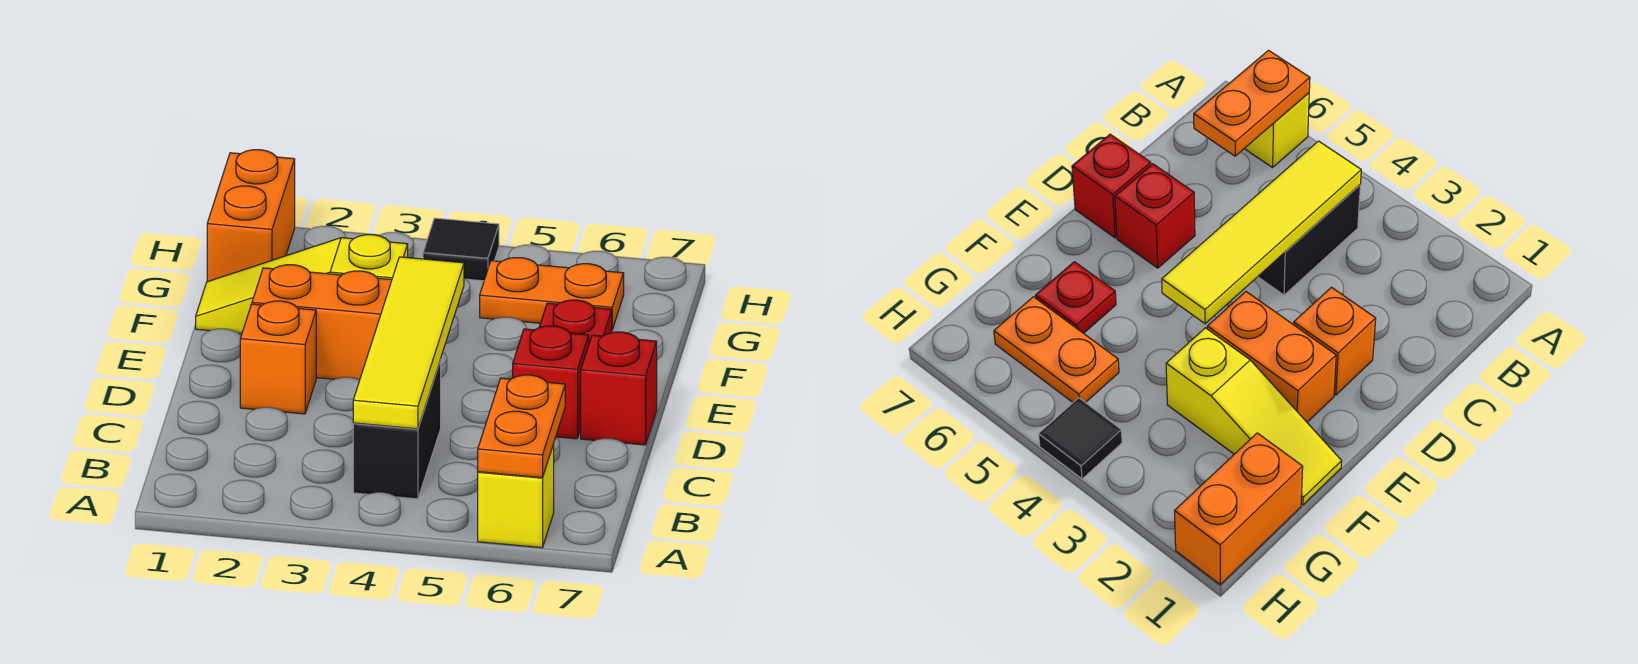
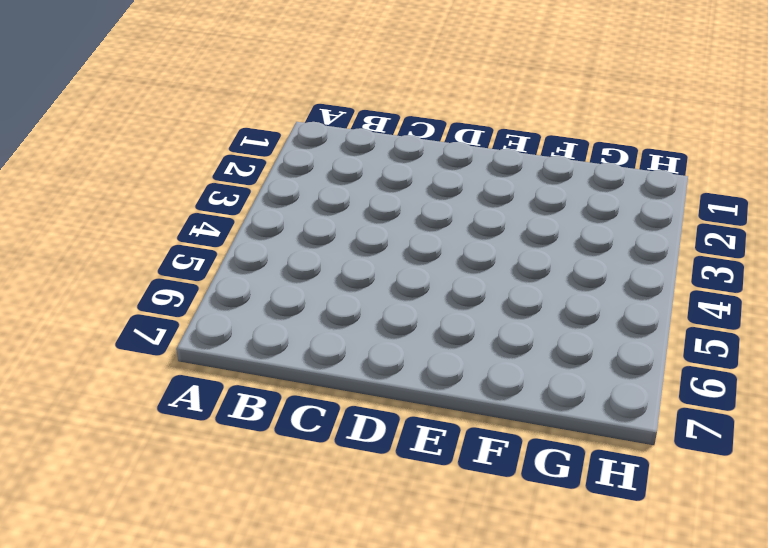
none -> yellow brick A6 level 1
none -> black brick B4:C4 level 1
none -> orange brick D2 level 1

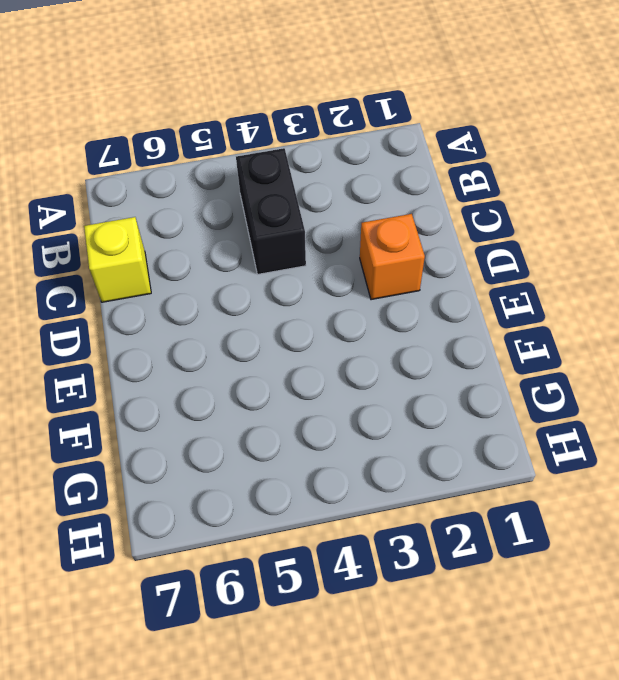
yellow brick C7 level 1 -> yellow brick A6 level 1
none -> red brick D6 level 1
none -> red brick D7 level 1
none -> orange brick E2:E3 level 1

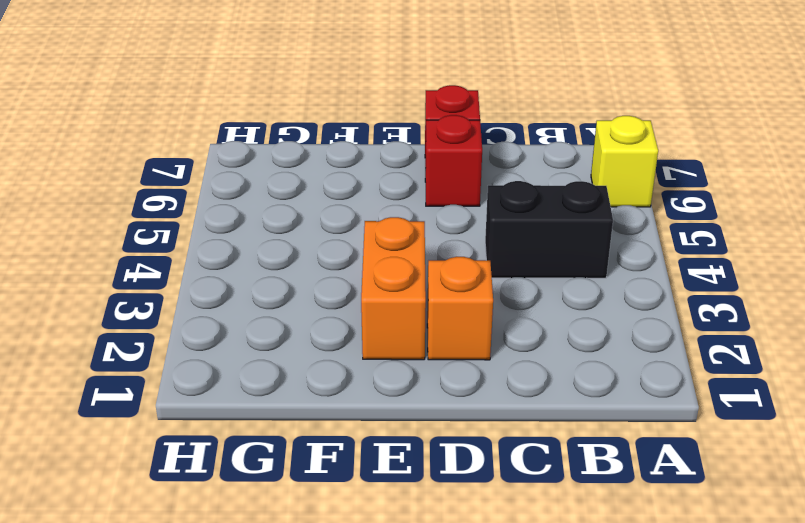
none -> yellow slope F1:F3 level 1 top 3
none -> red plate F6 level 1
none -> orange brick G1:H1 level 1

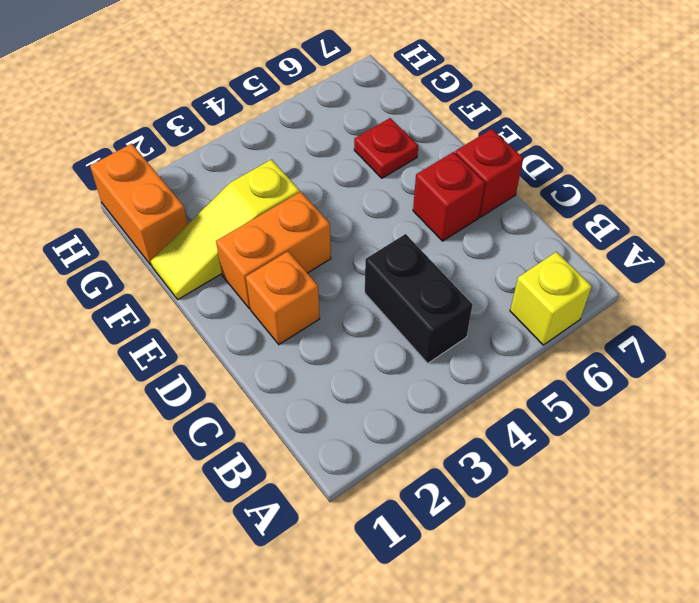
none -> orange plate G5:G6 level 1
none -> black tile H4 level 1
none -> orange plate A6:B6 level 2

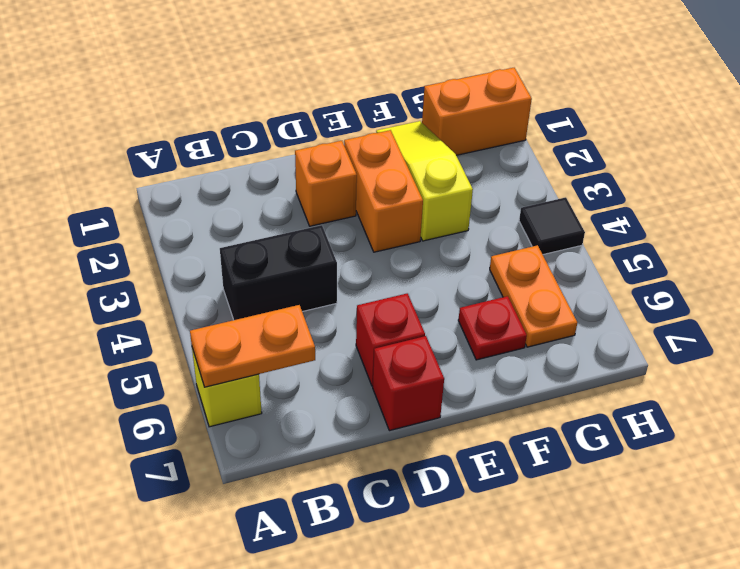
none -> yellow tile B4:E4 level 2

